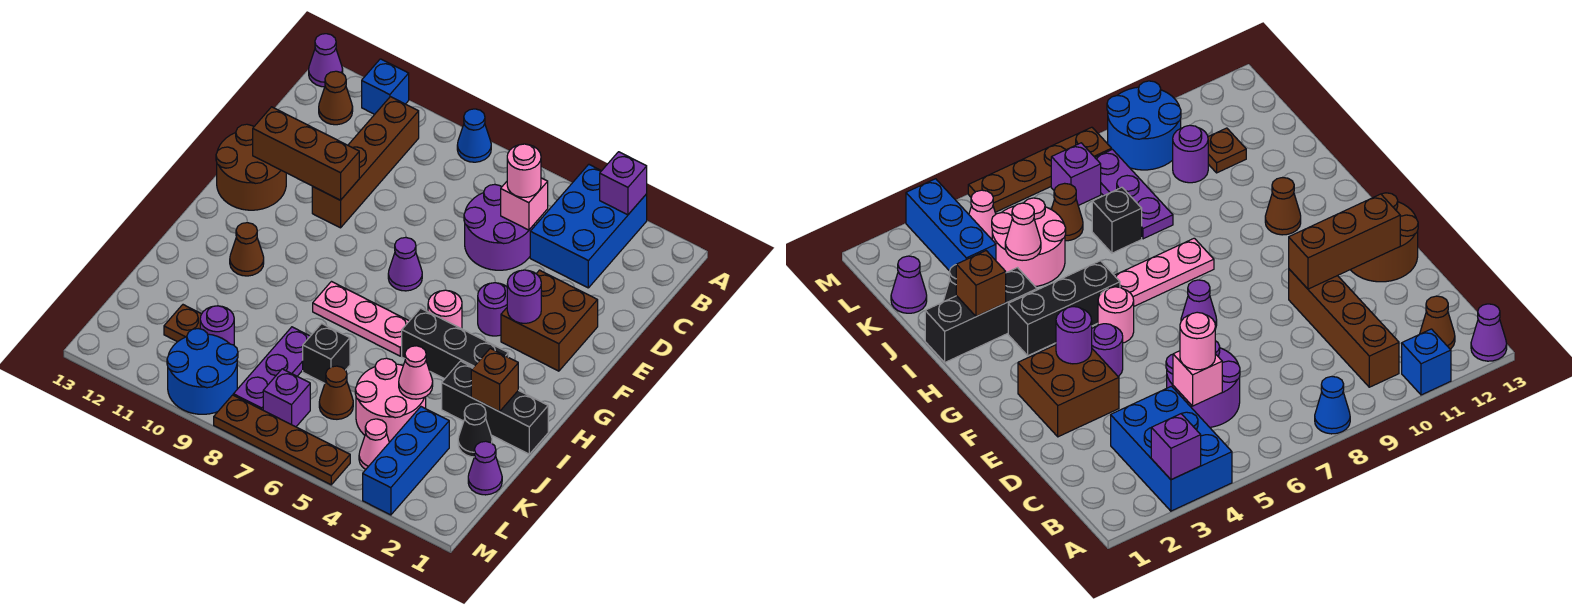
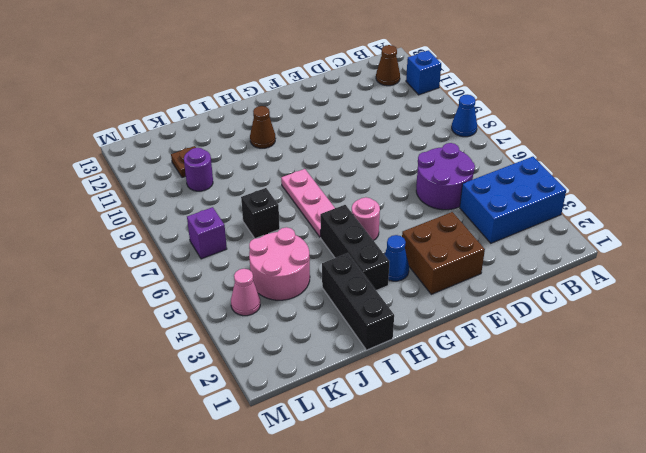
blue cone G3 level 1 -> none
none -> purple cone A13 level 1
none -> brown brick B10:E10 level 1
none -> brown round brick E12:F13 level 1
none -> purple round brick F4 level 1

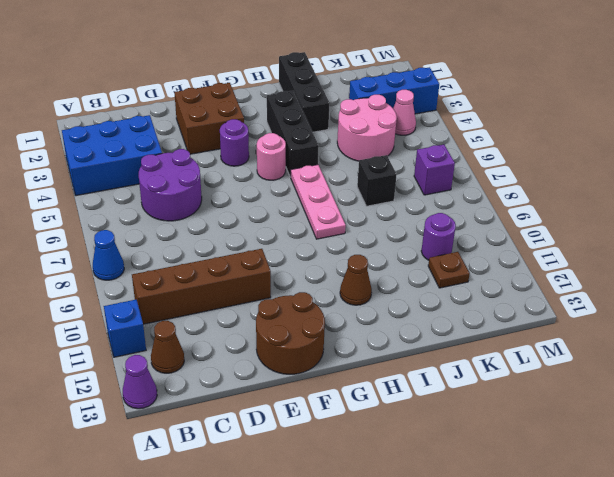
none -> purple cone F7 level 1
none -> black cone J2 level 1
none -> purple plate J8:L8 level 1
none -> purple cone K1 level 1

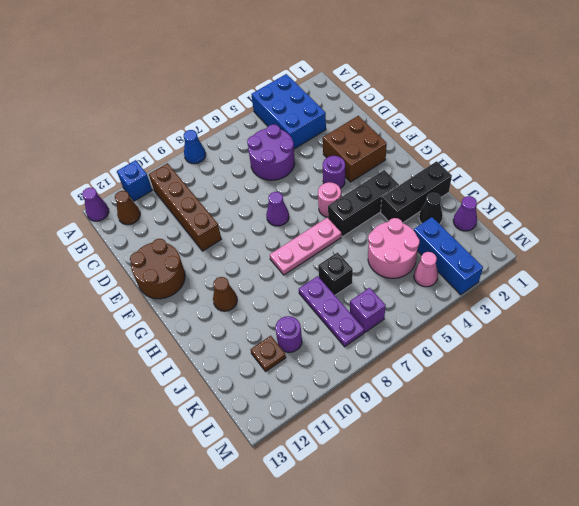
none -> brown cone K6 level 1
none -> blue round brick L9:M10 level 1
none -> brown plate M5:M8 level 1
none -> purple brick A3 level 2

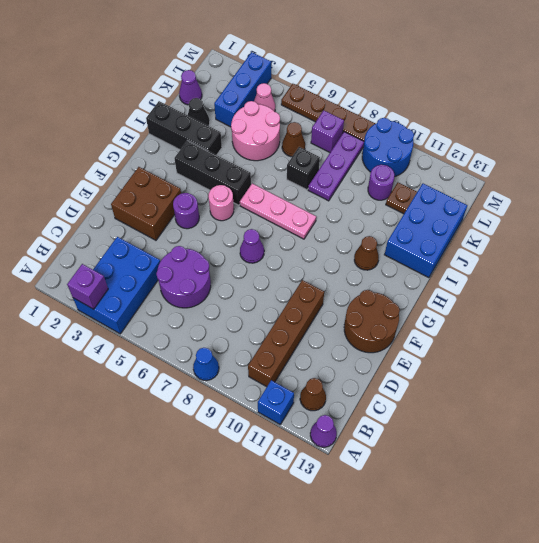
blue brick I12:K13 level 1 -> none
none -> pink brick C5 level 2
none -> brown brick E10:E12 level 2
none -> purple round brick F3 level 2
none -> brown brick I2 level 2

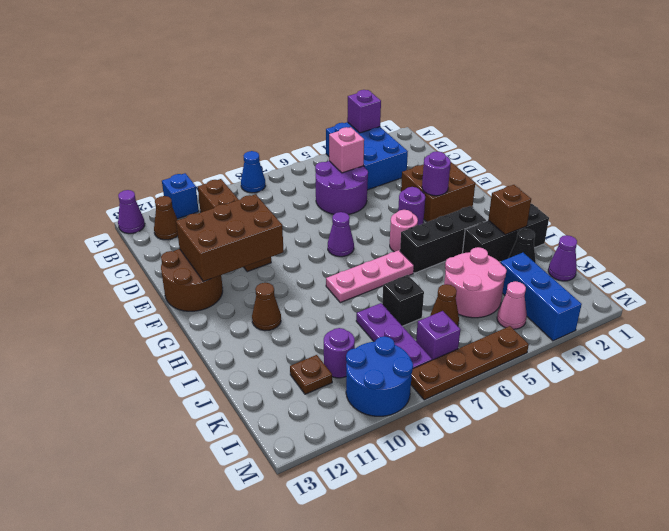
brown brick E10:F12 level 2 -> brown brick E10:E12 level 2
none -> pink cone J4 level 2
none -> pink round brick C5 level 3

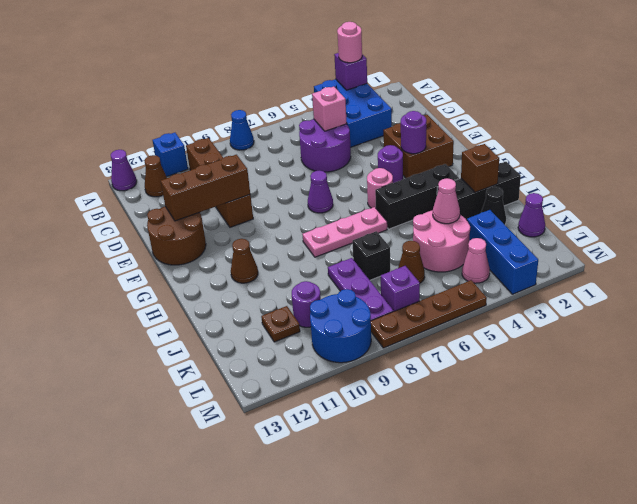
pink round brick A3 level 3 -> pink round brick C5 level 3

